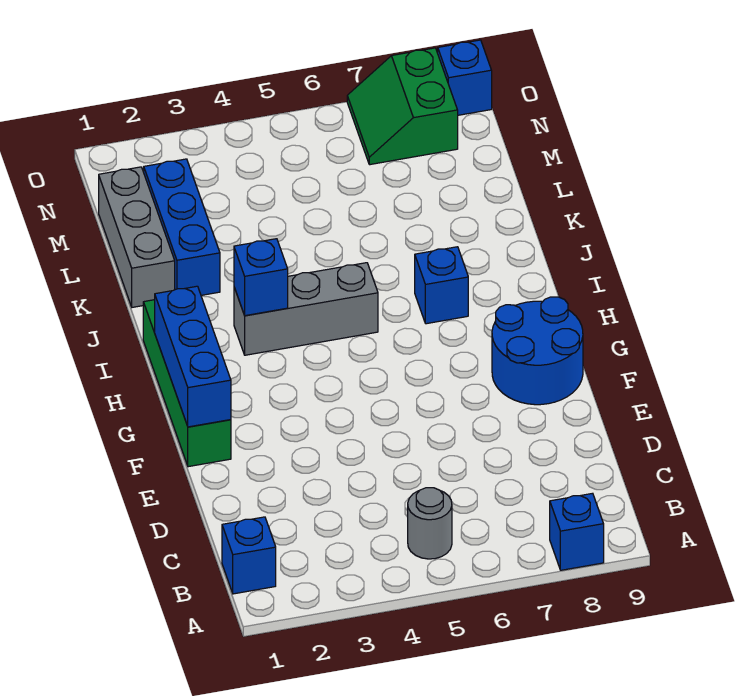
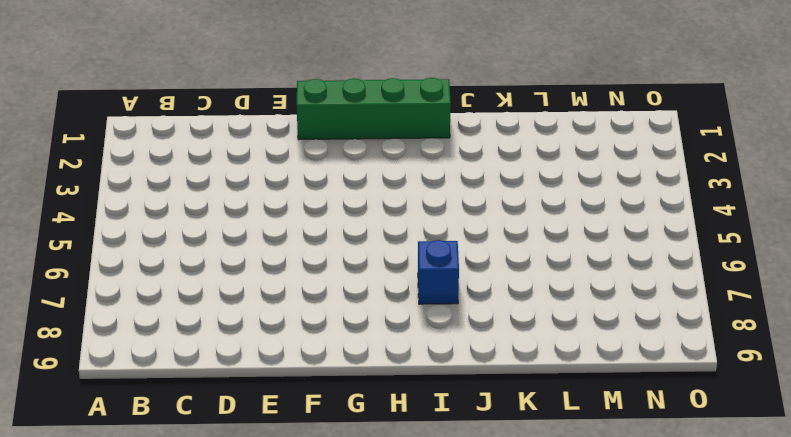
none -> blue brick A8 level 1
none -> blue brick B1 level 1
none -> grey round brick B5 level 1

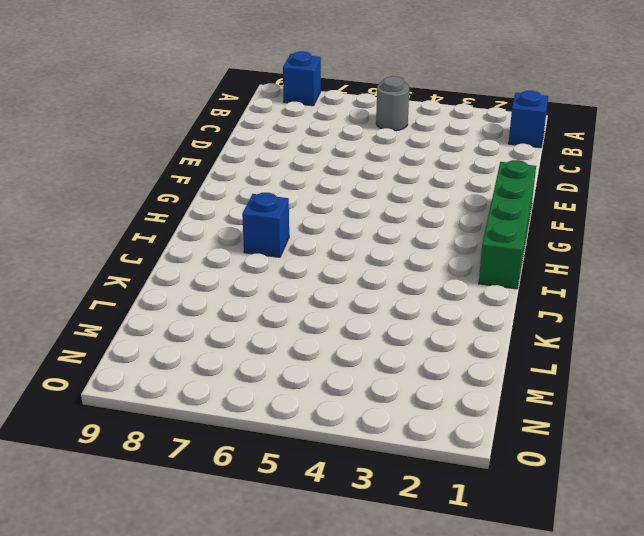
none -> blue round brick F8:G9 level 1
none -> grey brick I3:I5 level 1
none -> grey brick K1:M1 level 1

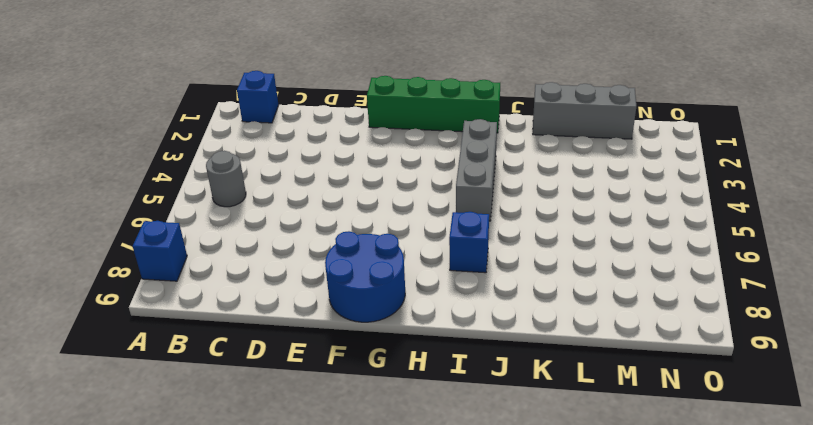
none -> blue brick K2:M2 level 1
none -> green slope N7:O8 level 1 top 8
none -> blue brick O9 level 1

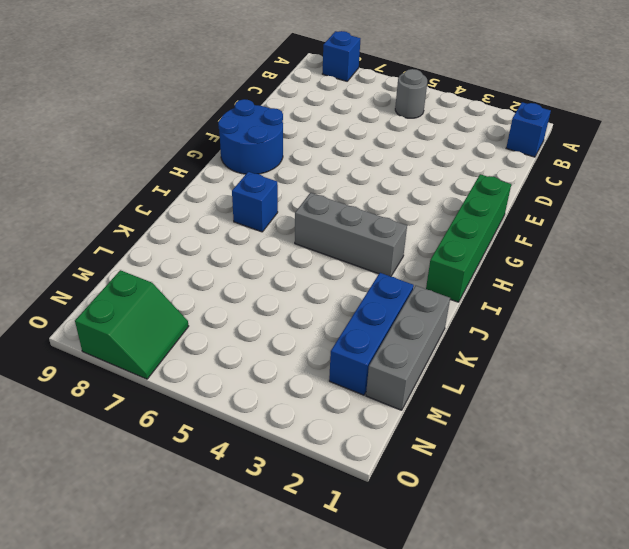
none -> blue brick O9 level 1
none -> blue brick F1:H1 level 2
none -> blue brick I3 level 2

